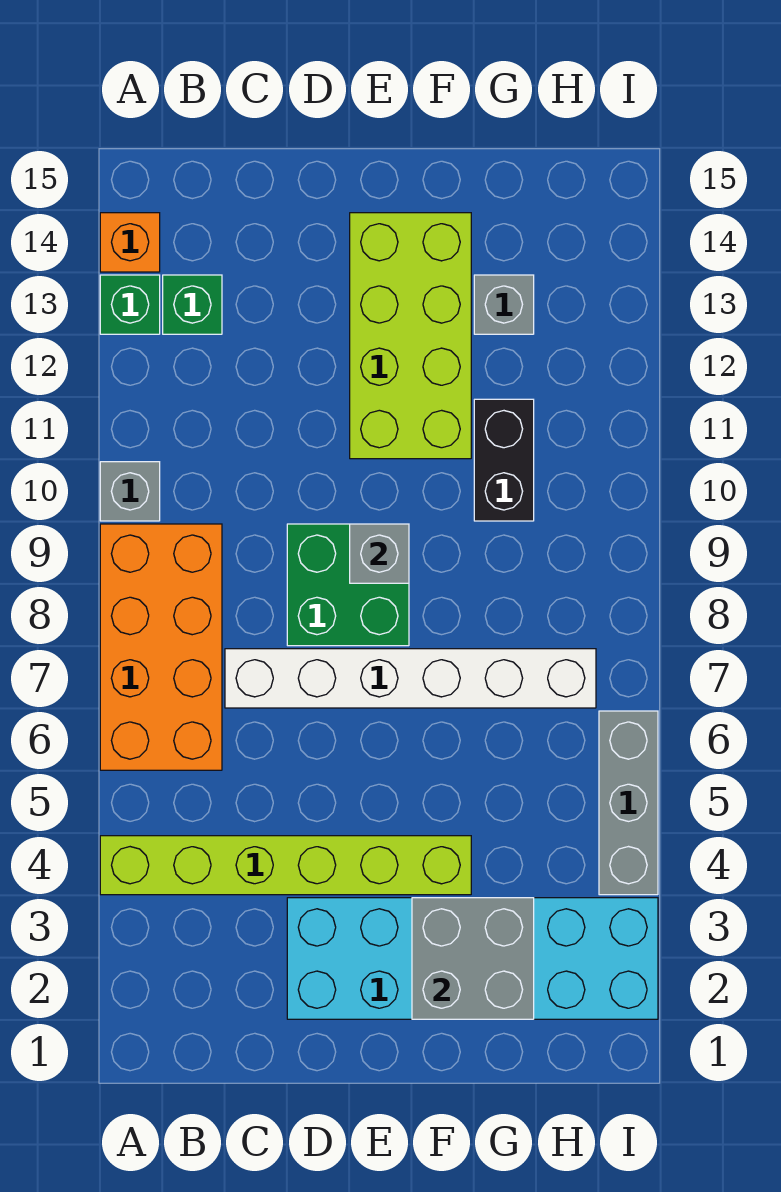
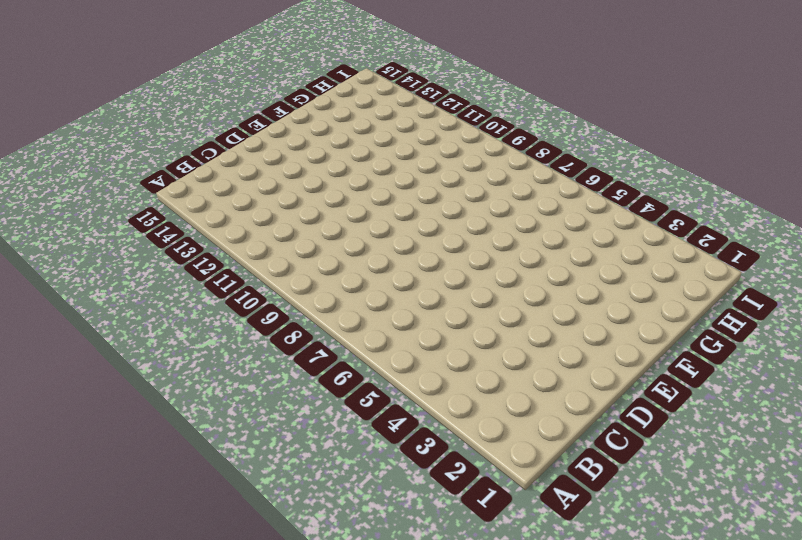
none -> lime brick A4:F4 level 1
none -> orange brick A6:B9 level 1
none -> grey brick A10 level 1

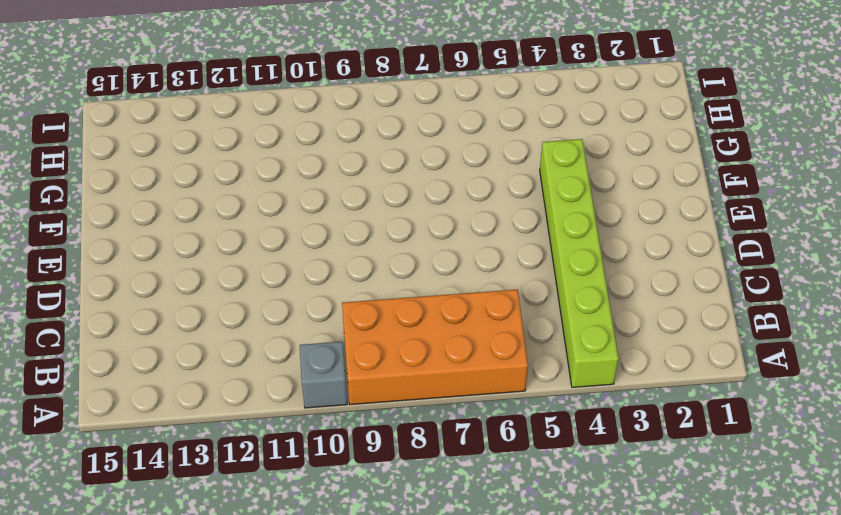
none -> green brick A13 level 1
none -> orange brick A14 level 1
none -> green brick B13 level 1

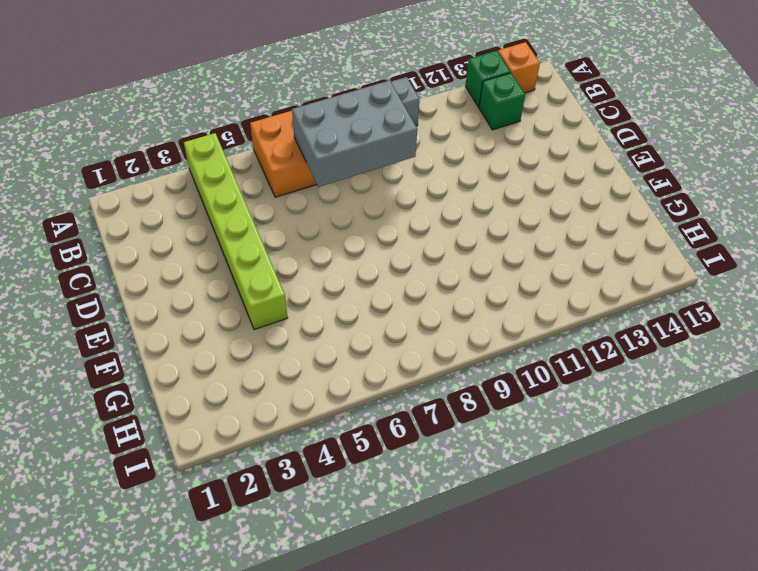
grey brick B7:C9 level 2 -> none
none -> white brick C7:H7 level 1
none -> cyan brick D2:I3 level 1
none -> green brick D8:E9 level 1

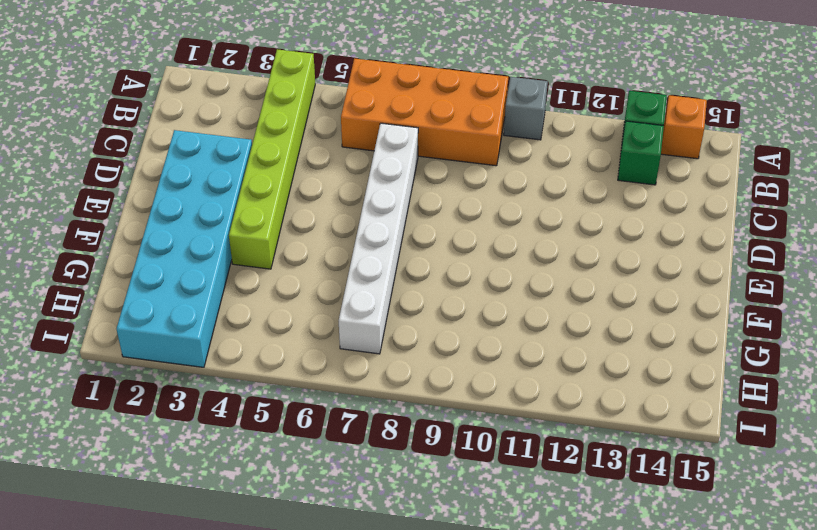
none -> green brick D8:E9 level 1
none -> lime brick E11:F14 level 1
none -> black brick G10:G11 level 1

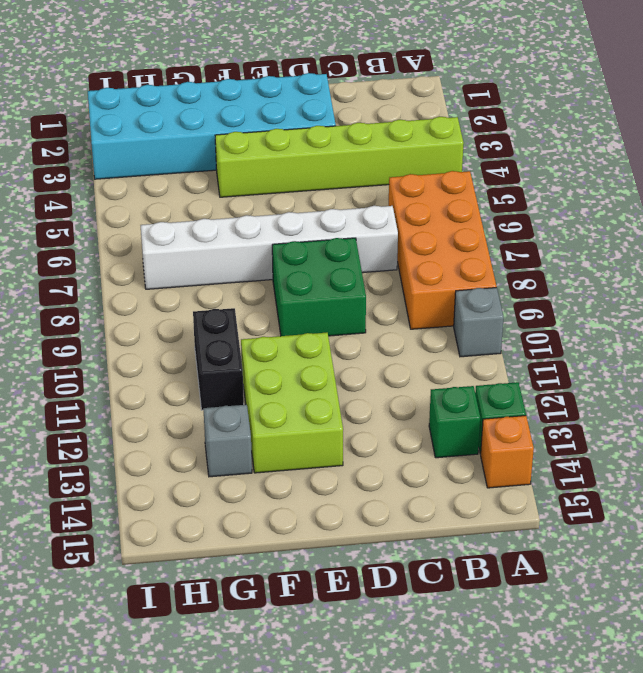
lime brick E11:F13 level 1 -> lime brick E11:F14 level 1
none -> grey brick I4:I6 level 1
none -> grey brick E9 level 2
none -> grey brick F2:G3 level 2

